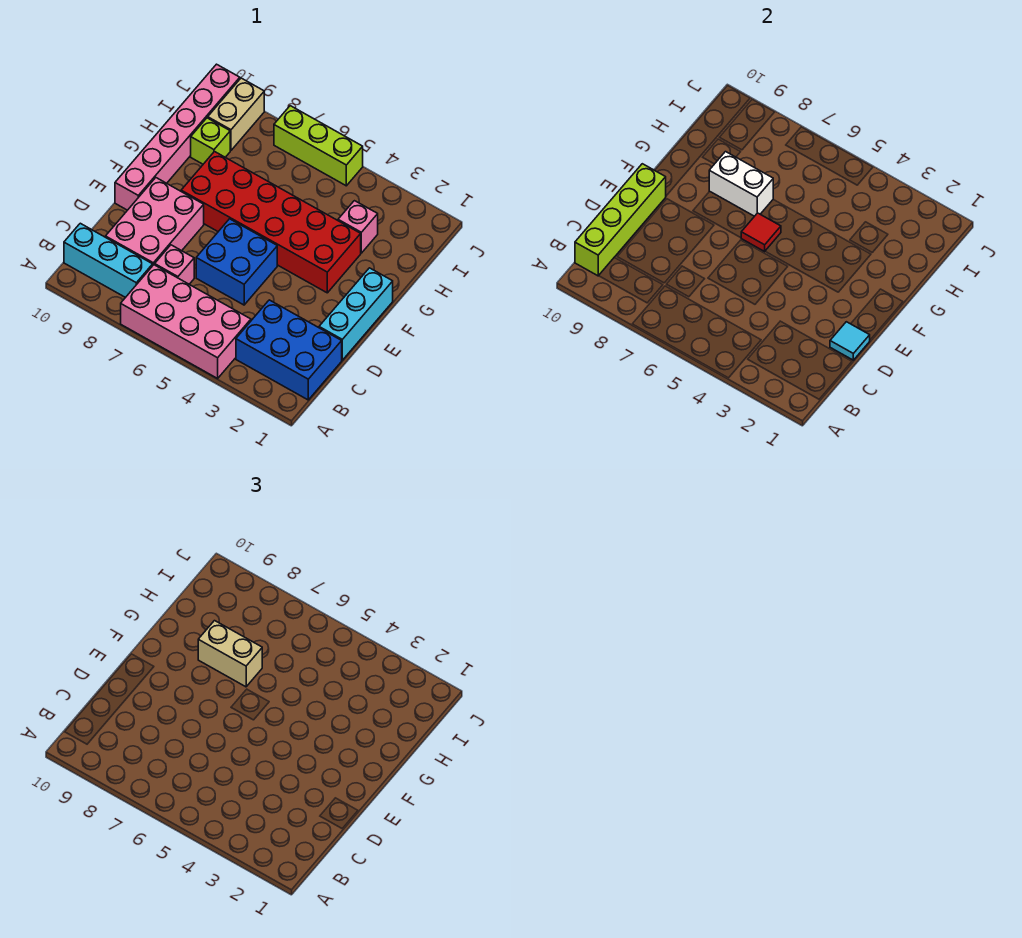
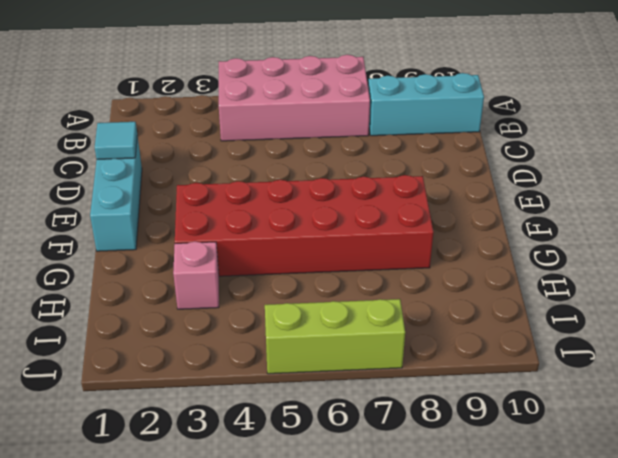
none -> blue brick B1:C3 level 1
none -> pink brick C7 level 1
none -> pink brick C8:E9 level 1

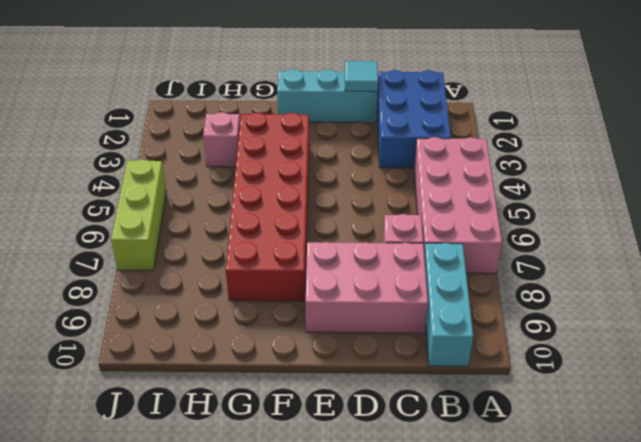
none -> blue brick D5:E6 level 1
none -> pink brick E10:J10 level 1
none -> lime brick H9 level 1

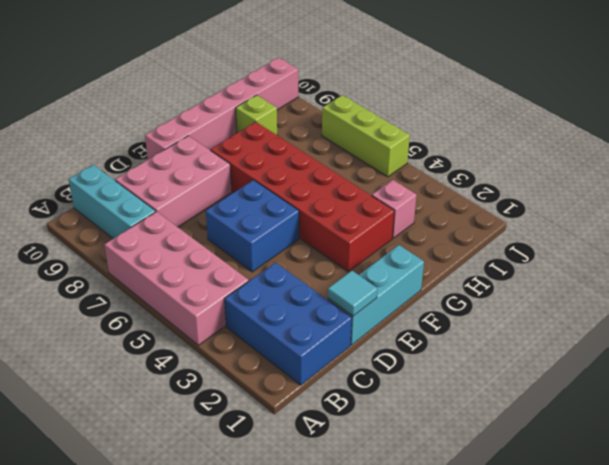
none -> pink brick C7 level 1
none -> tan brick I9:J9 level 1
none -> lime brick B10:E10 level 2

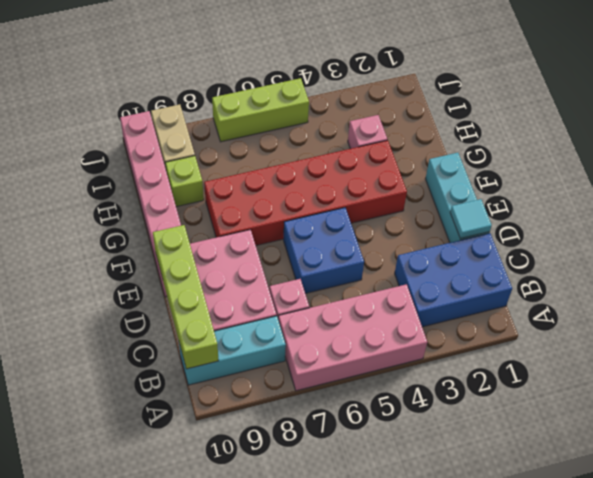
none -> red tile F6 level 2
none -> white brick G7:G8 level 2
none -> tan brick G7:G8 level 3

